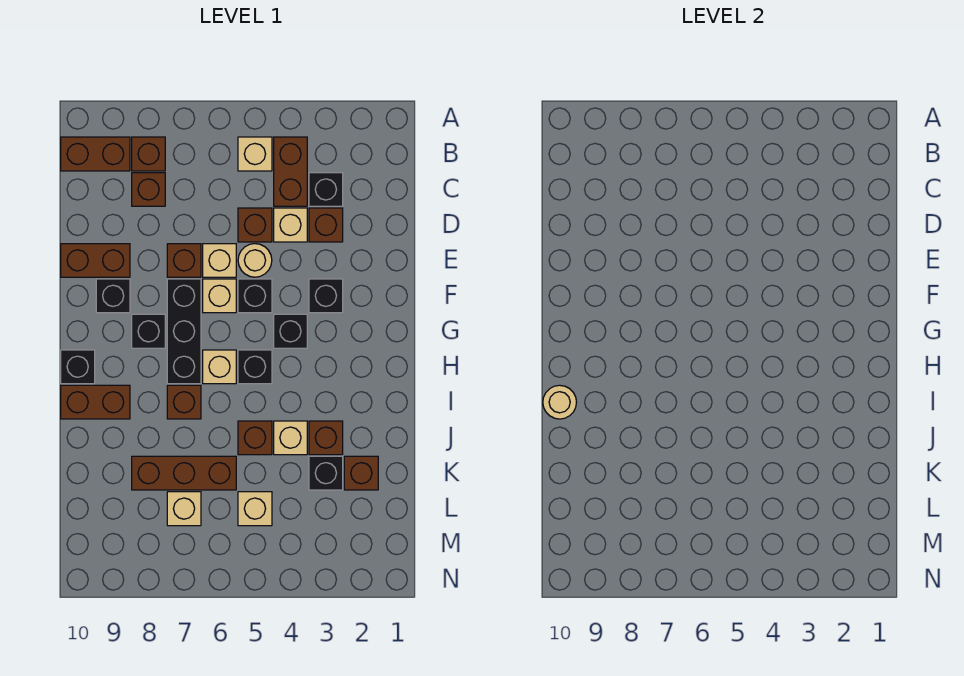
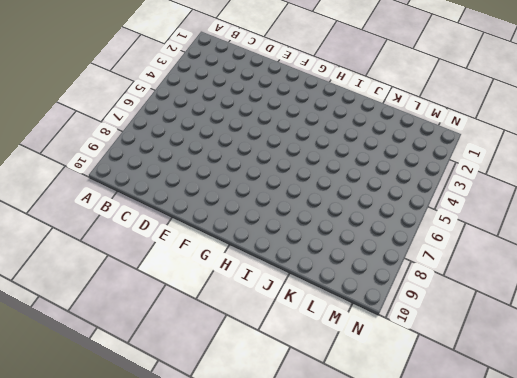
none -> brown brick B4:C4 level 1
none -> tan brick B5 level 1
none -> brown brick B8 level 1
none -> brown brick B9:B10 level 1

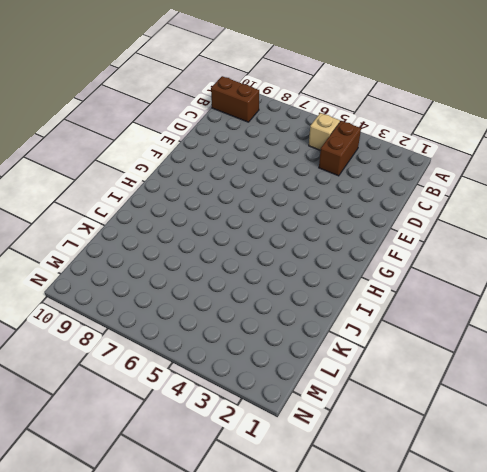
none -> brown brick B8 level 1
none -> black brick C3 level 1
none -> brown brick C8 level 1
none -> brown brick D3 level 1

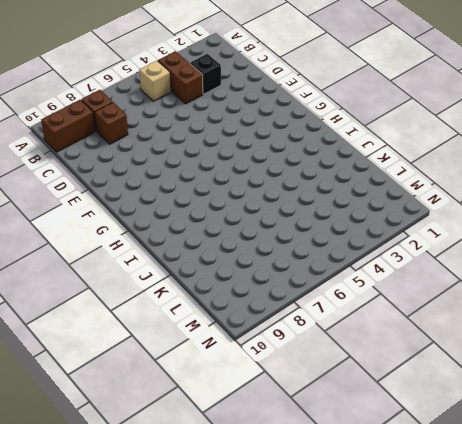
none -> brown brick D3 level 1
none -> tan brick D4 level 1
none -> brown brick D5 level 1
none -> tan round brick E5 level 1

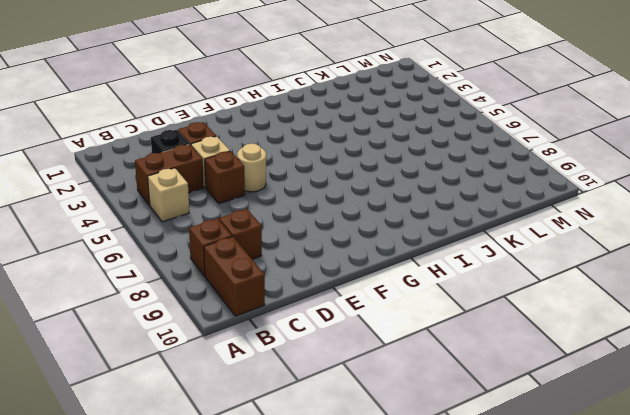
none -> tan brick E6 level 1
none -> brown brick E7 level 1
none -> brown brick E9:E10 level 1
none -> black brick F3 level 1

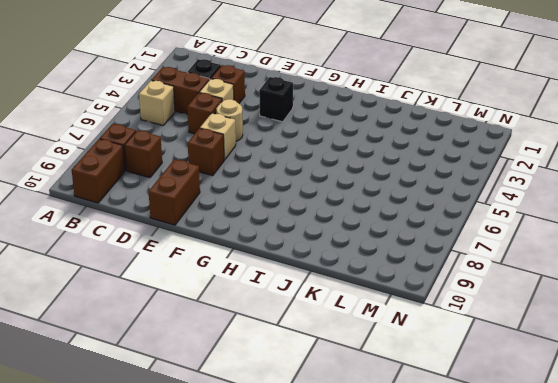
none -> black brick F5 level 1
none -> tan brick F6 level 1
none -> black brick F7:H7 level 1
none -> black brick F9 level 1

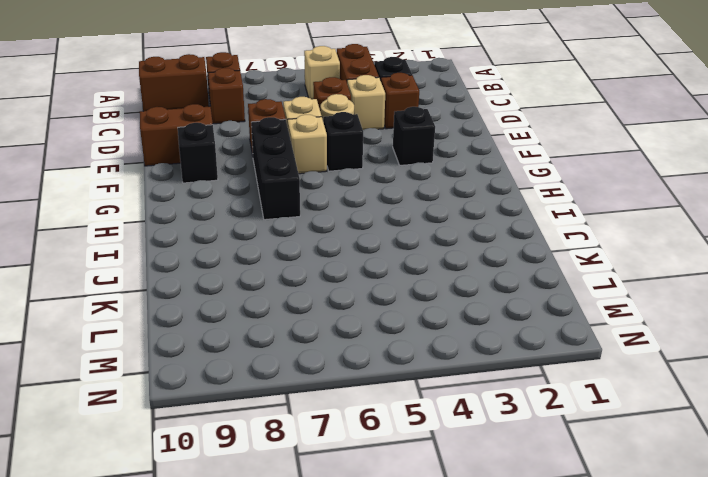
none -> black brick G4 level 1
none -> black brick G8 level 1
none -> black brick H5 level 1
none -> tan brick H6 level 1

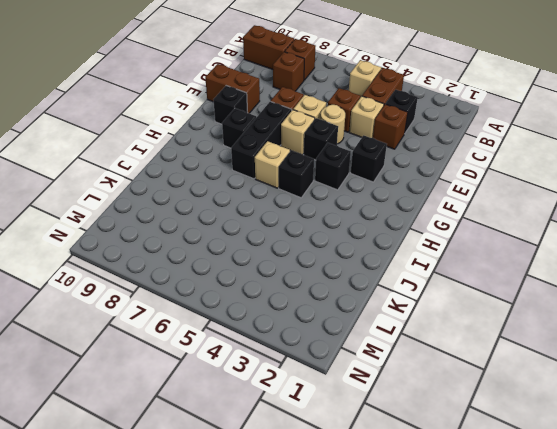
none -> black brick H10 level 1
none -> brown brick I7 level 1
none -> brown brick I9:I10 level 1
none -> brown brick J3 level 1

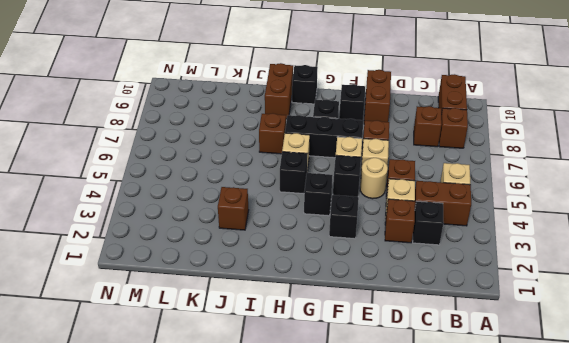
none -> tan brick J4 level 1
none -> brown brick J5 level 1
none -> brown brick K2 level 1
none -> black brick K3 level 1

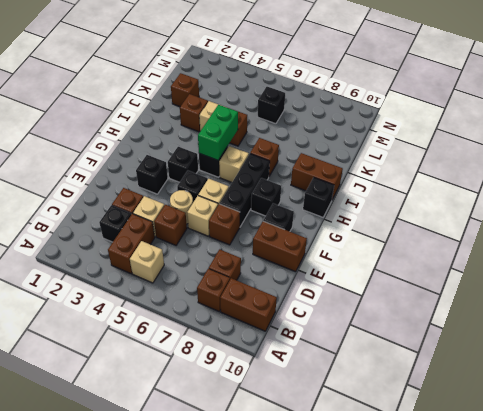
green brick H5:I5 level 2 -> none
black brick L6 level 1 -> black brick K3 level 1
none -> brown brick K6:K8 level 1
none -> tan brick L5 level 1
none -> tan brick L7 level 1
none -> tan round brick I10 level 2

